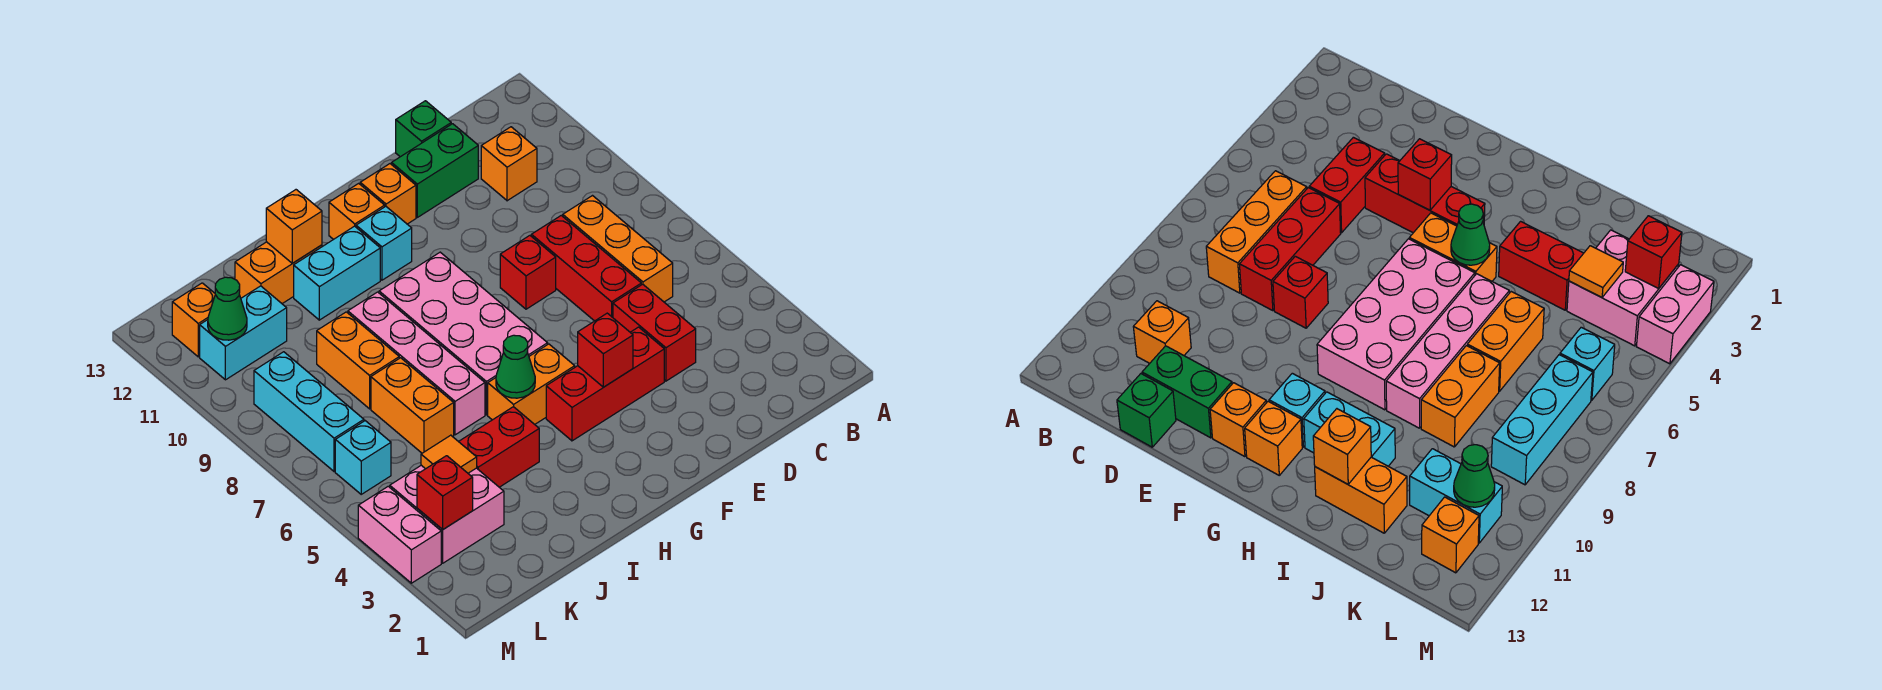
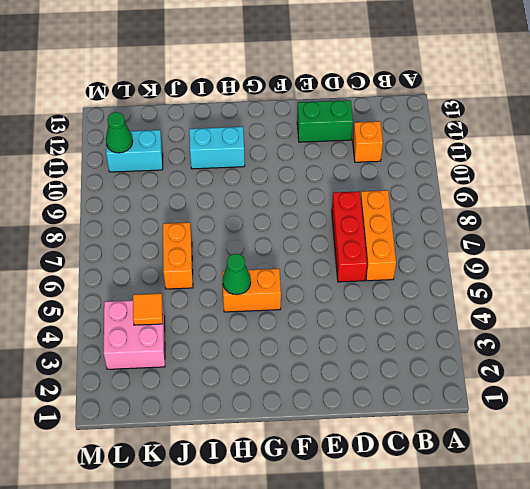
none -> red brick D4:D5 level 1
none -> green brick D13 level 1
none -> red brick E4:G4 level 1
none -> red brick E8 level 1

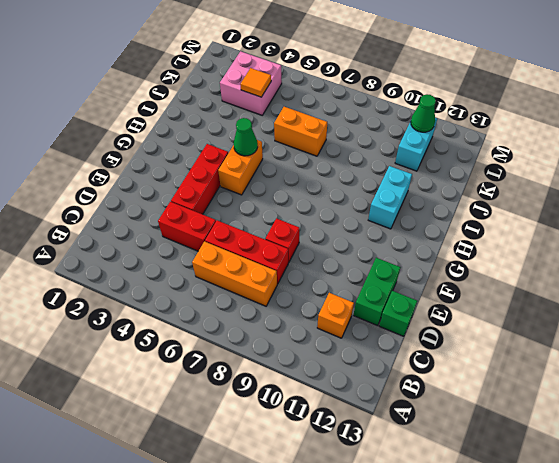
none -> orange brick F12 level 1
none -> pink brick G6:H9 level 1
none -> cyan brick G11 level 1
none -> orange brick G12 level 1

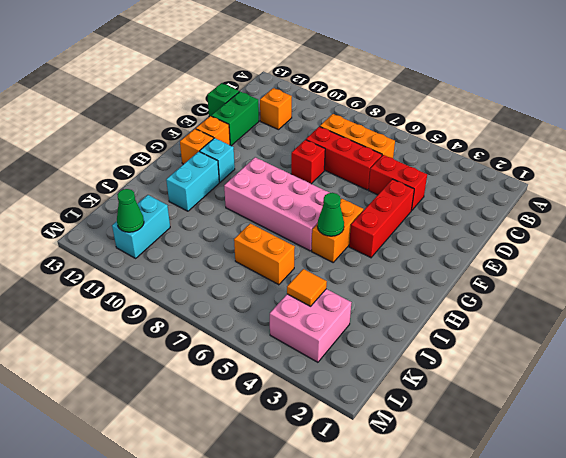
none -> red brick I4:J4 level 1
none -> pink brick I6:I9 level 1
none -> orange brick I12:J12 level 1
none -> orange brick J8:J9 level 1

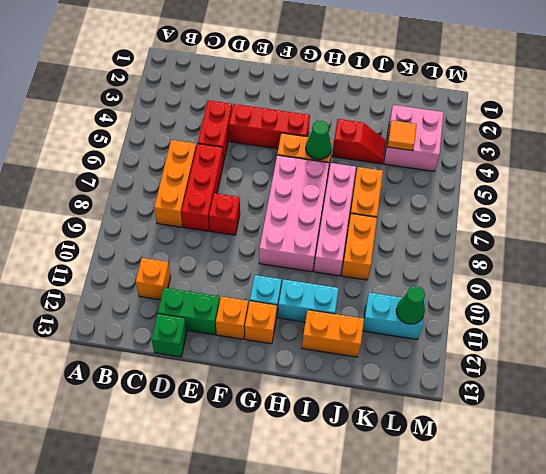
red slope I4:J4 level 1 top I -> red brick I4:J4 level 1
none -> cyan brick L6 level 1
none -> cyan brick L7:L9 level 1
none -> orange brick L12 level 1
none -> pink brick M3:M4 level 1

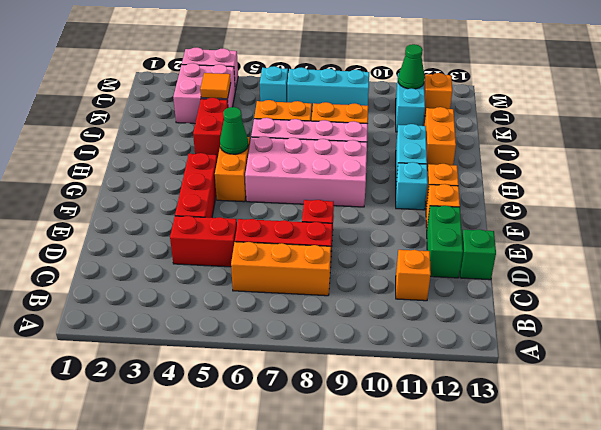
none -> red brick F4 level 2
none -> orange brick I12 level 2
none -> red brick L3 level 2

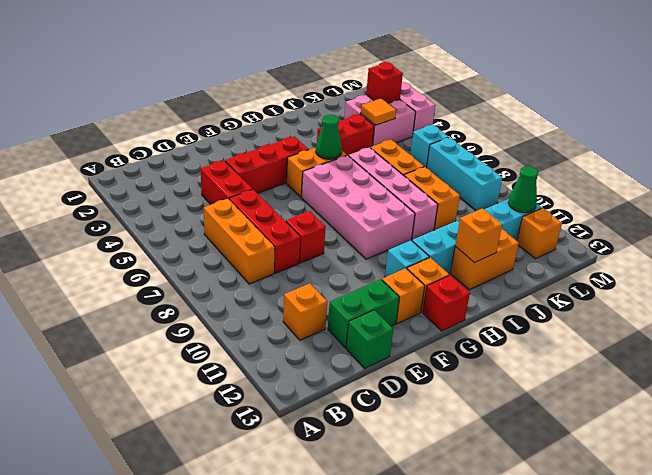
red brick G13 level 1 -> red brick F4 level 2

